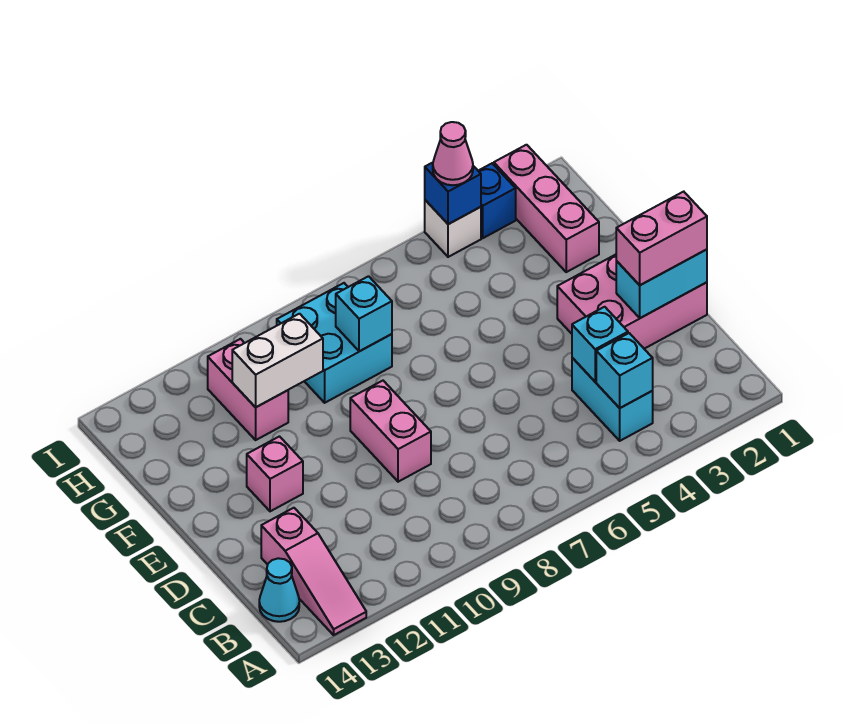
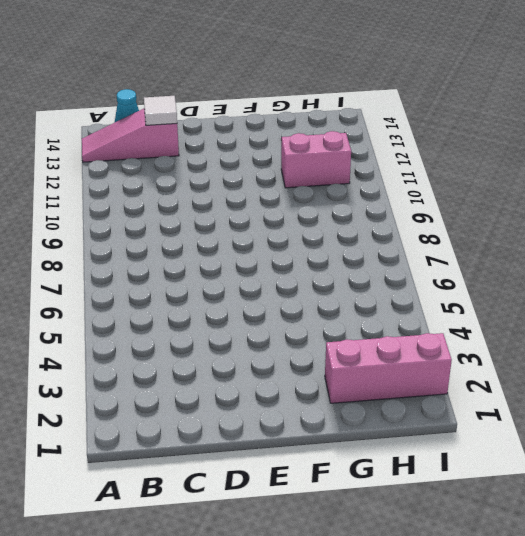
white tile C13 level 2 -> none
none -> cyan brick B4:C4 level 1
none -> pink brick D1:E3 level 1
none -> pink brick D9:E9 level 1

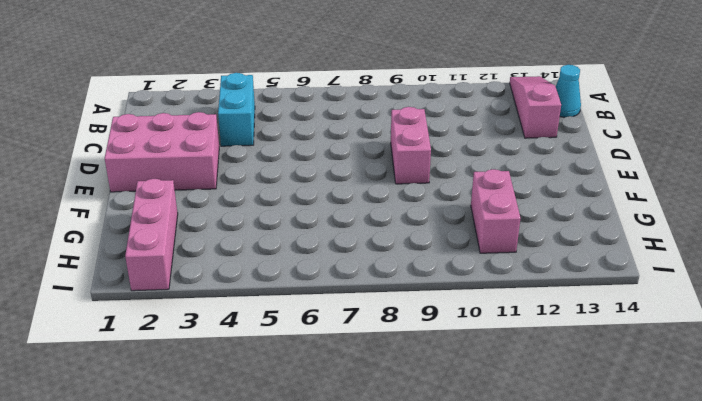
none -> pink brick E12 level 1
none -> cyan brick G8:H9 level 1
none -> blue brick I3 level 1

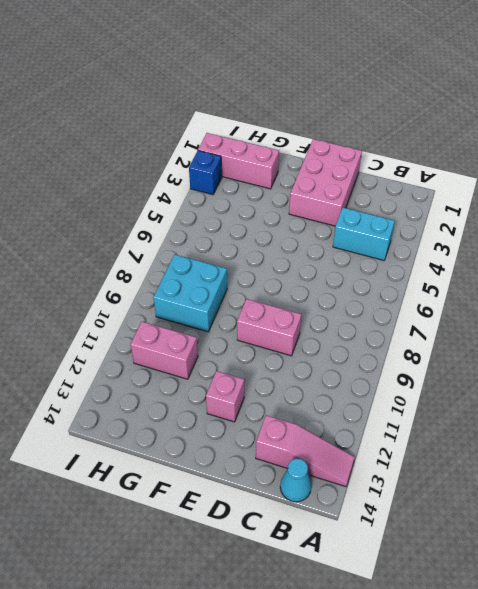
none -> white brick I4 level 1
none -> cyan brick B4 level 2
none -> cyan brick C4 level 2

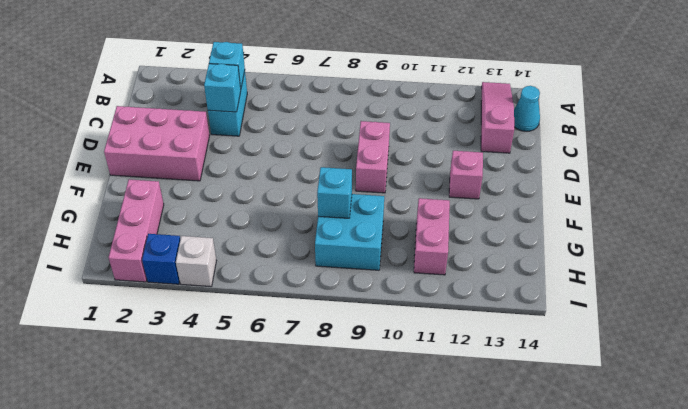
none -> cyan brick D1:D2 level 2
none -> white brick G10:G11 level 2
none -> blue brick I4 level 2

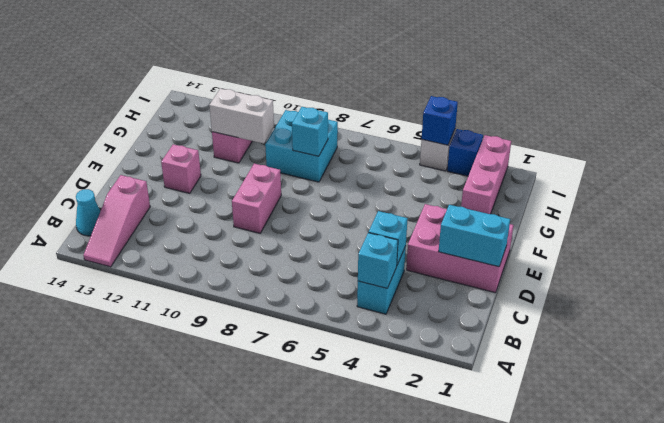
none -> pink brick D1:D2 level 3
none -> pink cone I4 level 3

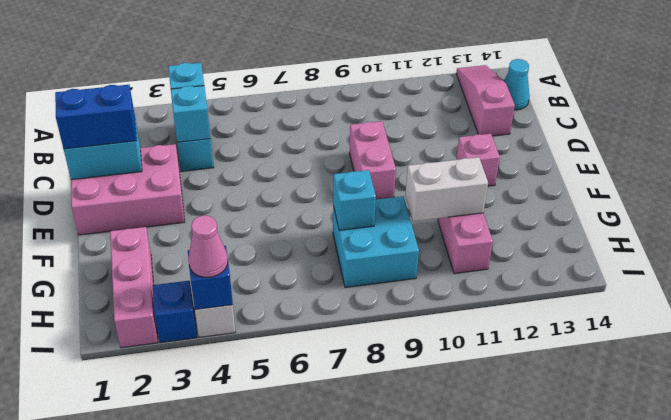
blue brick D1:D2 level 3 -> pink brick D1:D2 level 3

